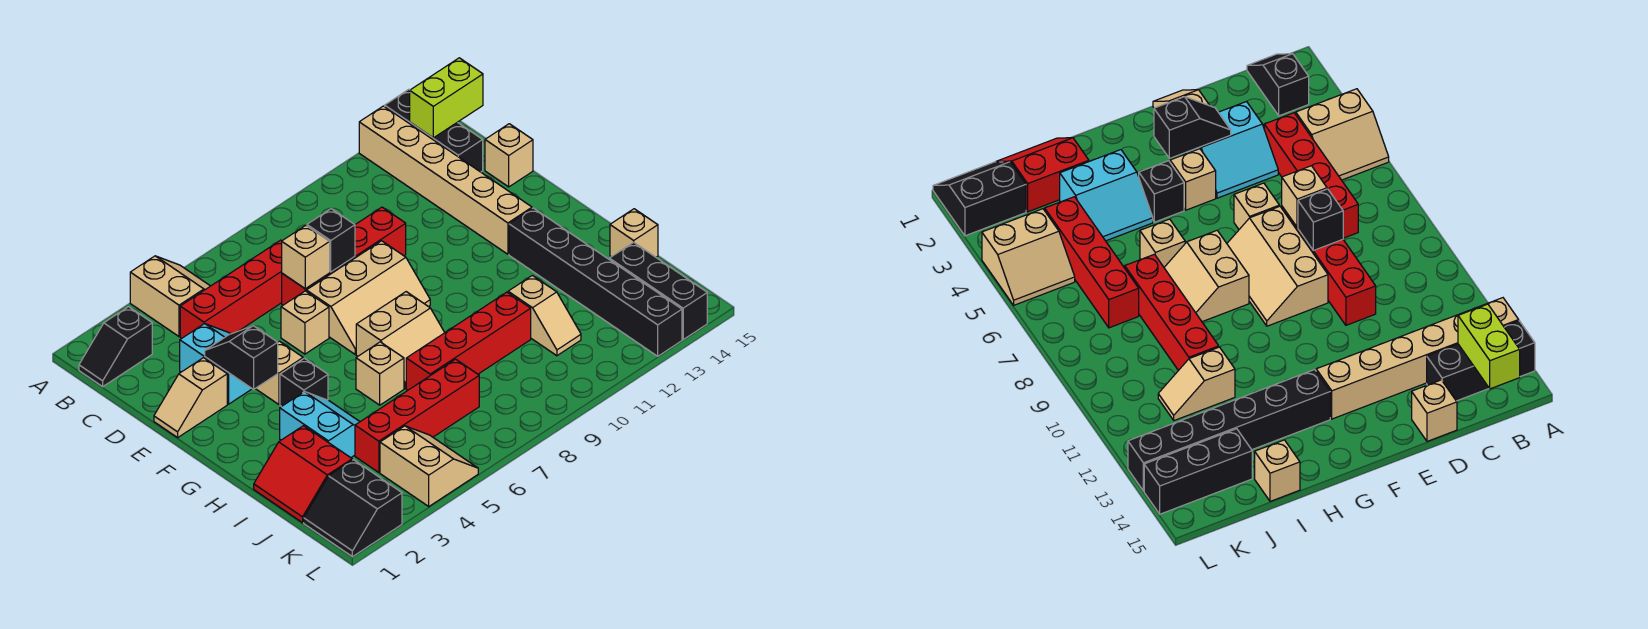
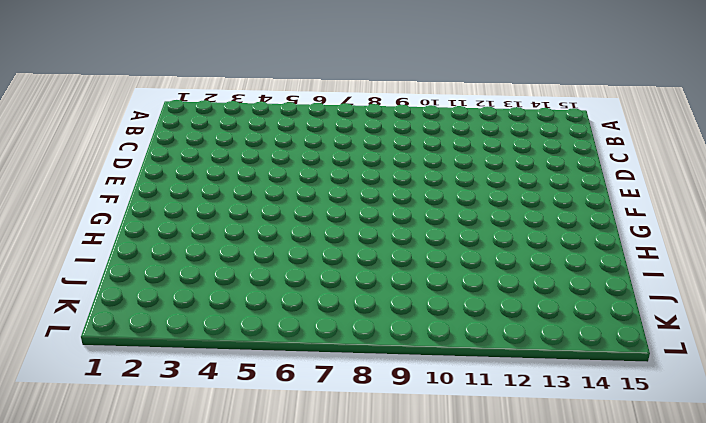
none -> tan slope A4:B5 level 1 top 4
none -> tan brick A13:F13 level 1
none -> black brick A14:C14 level 1

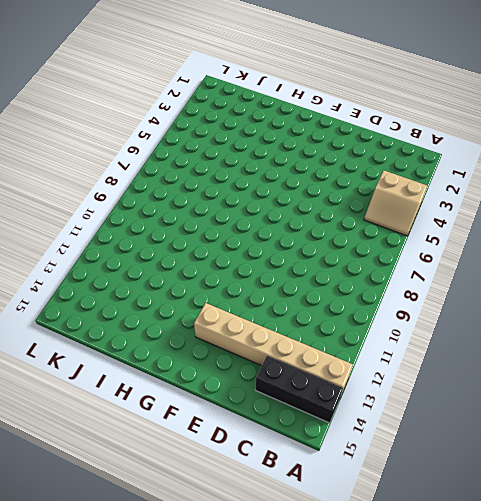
none -> black slope B1:B2 level 1 top 2
none -> red brick C4:C7 level 1
none -> cyan slope D3:E4 level 1 top 3

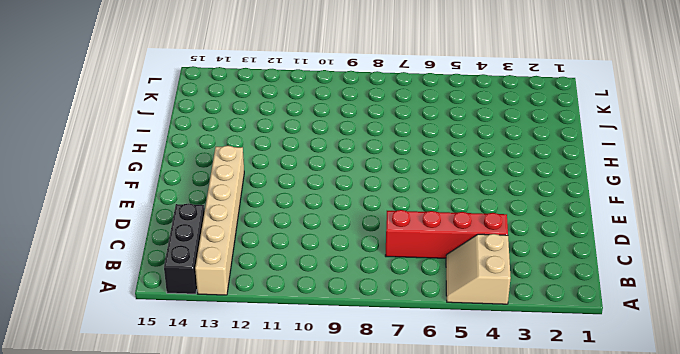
none -> black slope B1:B2 level 1 top 2
none -> cyan slope D3:E4 level 1 top 3
none -> red brick D7:D10 level 1

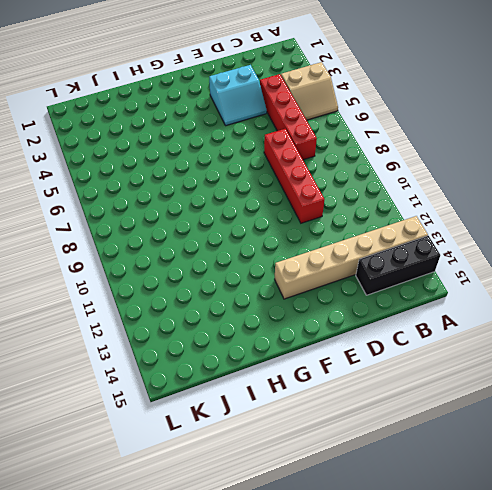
none -> black slope B1:B2 level 1 top 2
none -> tan brick D15 level 1
none -> tan slope E1:E2 level 1 top 2

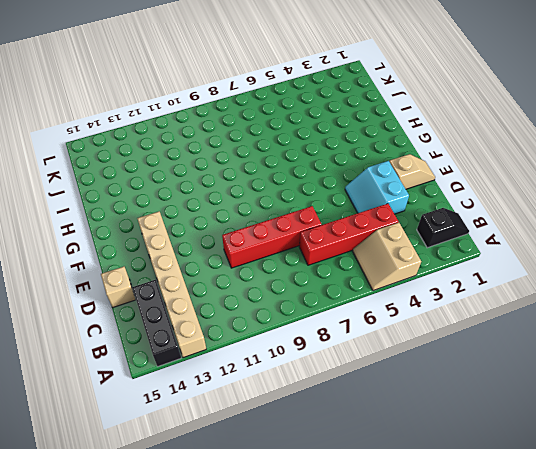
none -> tan brick E6 level 1
none -> tan slope E7:F9 level 1 top E
none -> tan brick F4 level 1

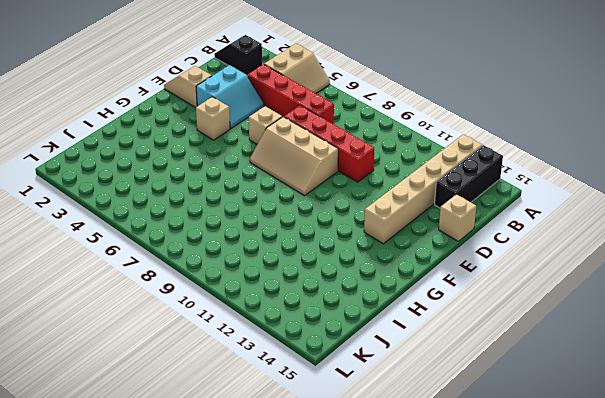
none -> black brick G4 level 1
none -> tan slope G7:H8 level 1 top G
none -> black brick G13:L13 level 1

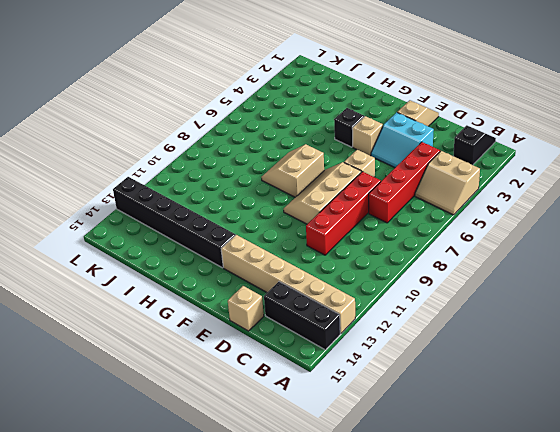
none -> cyan slope H3:I4 level 1 top 3
none -> tan brick H6 level 1
none -> red slope I1:J2 level 1 top 2

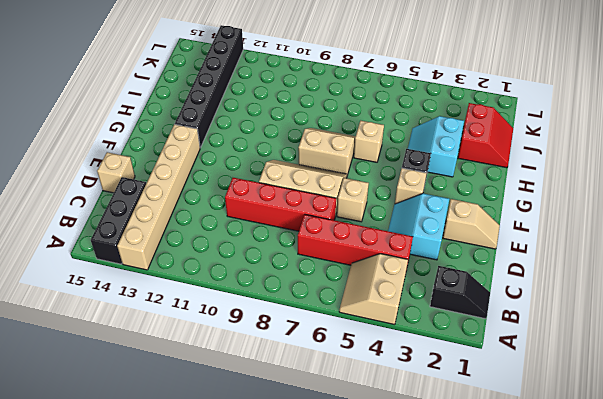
none -> red brick I7:I10 level 1
none -> tan slope I11:J11 level 1 top I
none -> tan brick I15 level 1

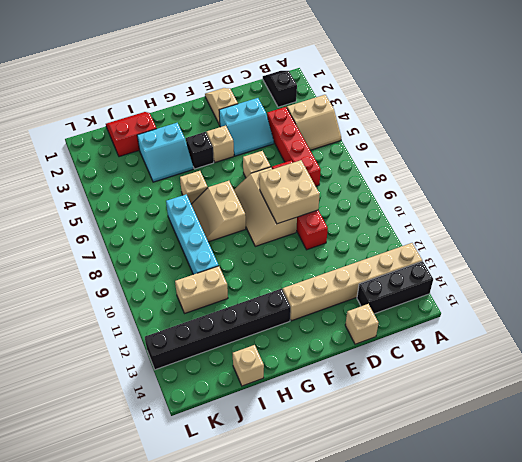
tan brick D8:E9 level 2 -> black brick D8 level 2
cyan brick I7:I10 level 1 -> red brick I7:I10 level 1
tan brick I11:J11 level 1 -> tan slope I11:J11 level 1 top I
none -> red brick J4:J7 level 1
none -> black brick J14:L14 level 1
none -> black slope K1:L2 level 1 top 2

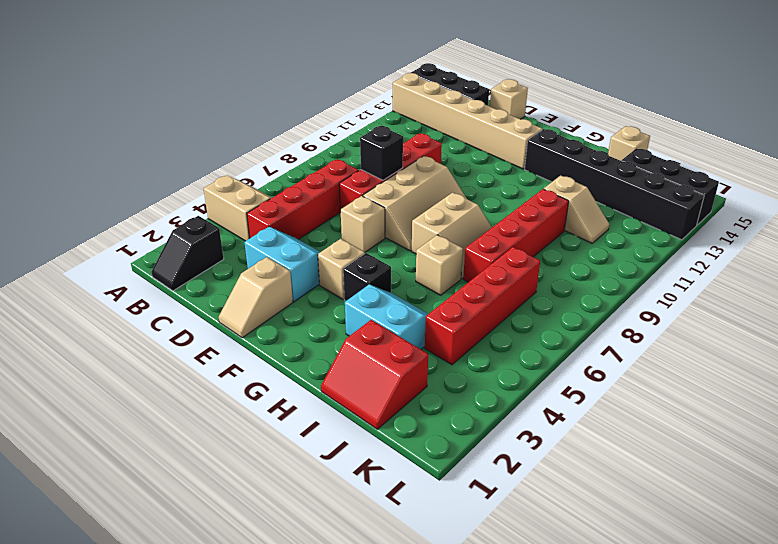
none -> black slope K1:L2 level 1 top 2
none -> tan slope K4:L5 level 1 top 4
none -> lime brick B14:B15 level 2

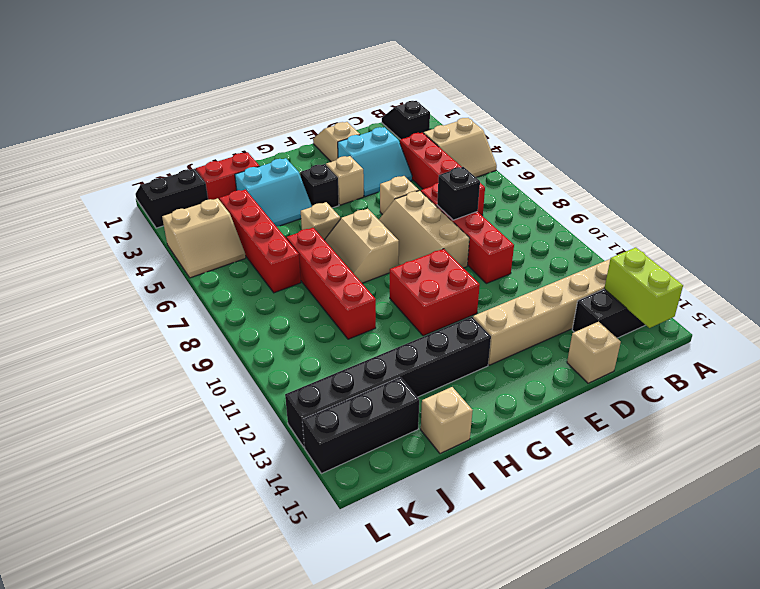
red brick F10:G11 level 1 -> none
none -> tan slope I11:J11 level 1 top I
none -> tan brick D7 level 2
none -> black slope E3:F3 level 2 top F

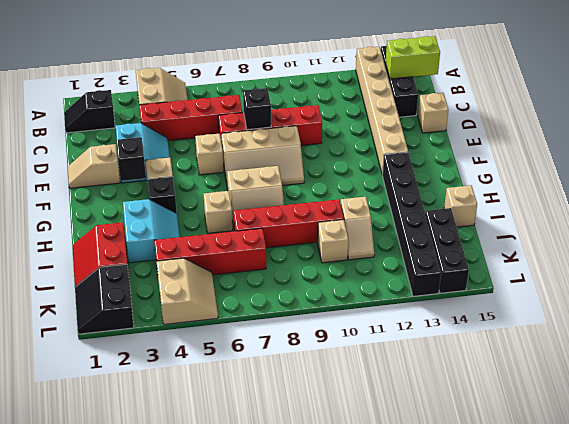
tan brick J10 level 1 -> tan brick D7 level 2

